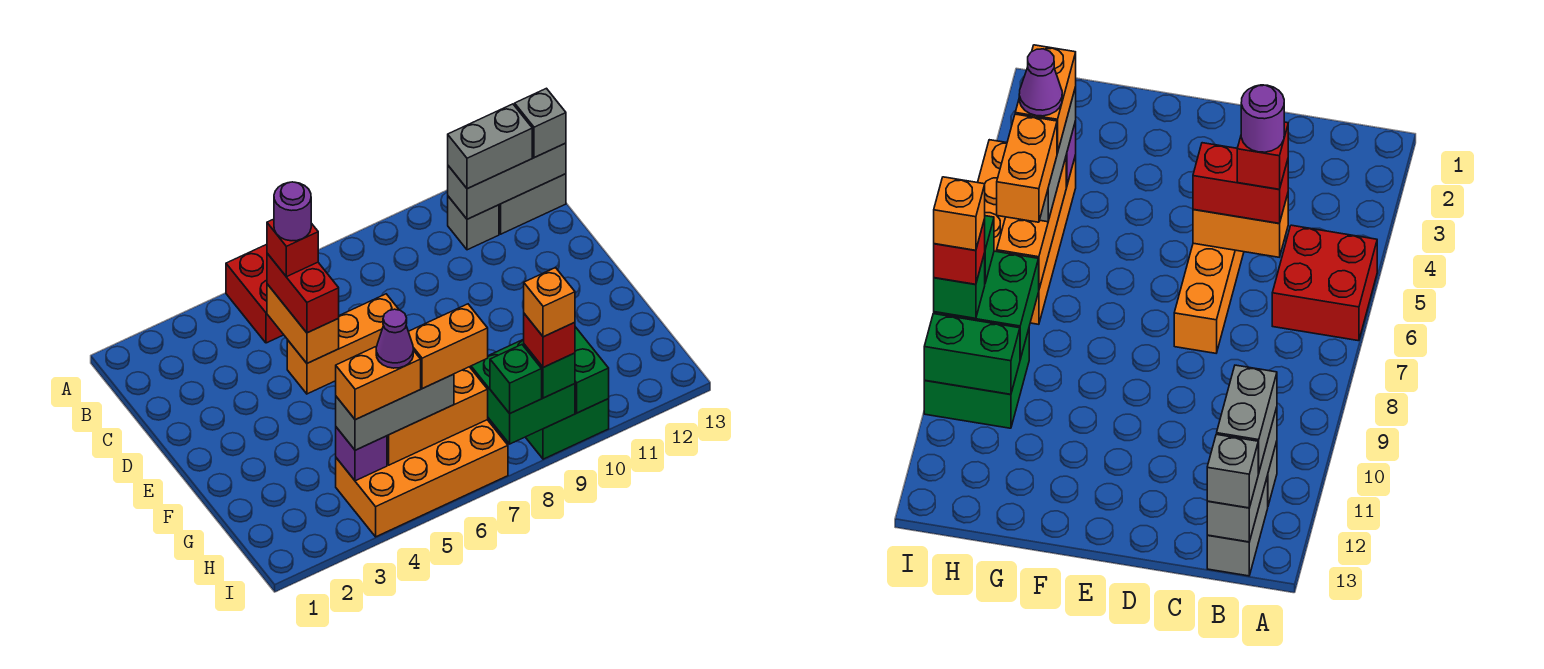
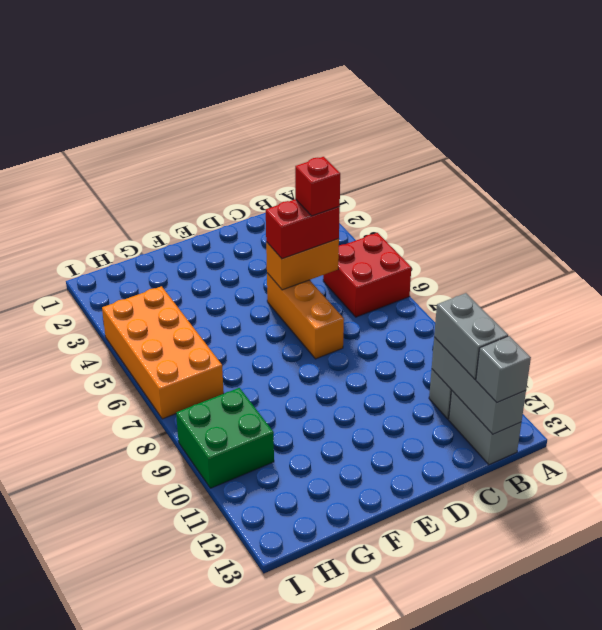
none -> purple brick H4 level 2
none -> orange brick H5:H7 level 2
none -> green brick H8:I9 level 2

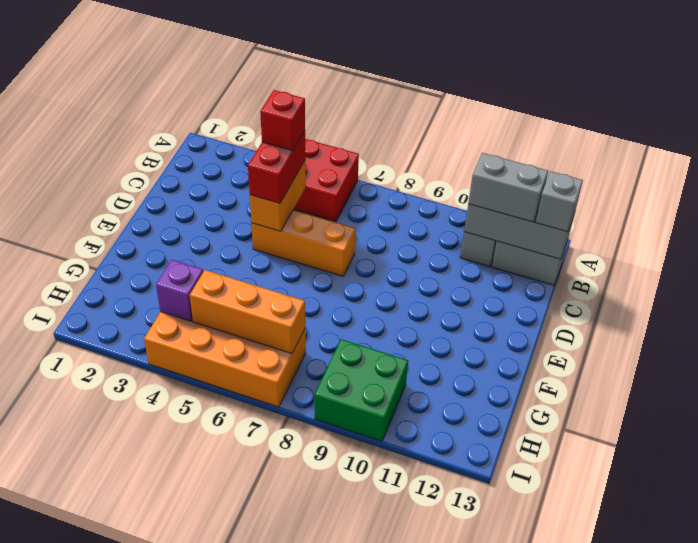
none -> green brick H8:I9 level 2
none -> green brick H10:I10 level 2
none -> grey brick H4:H6 level 3

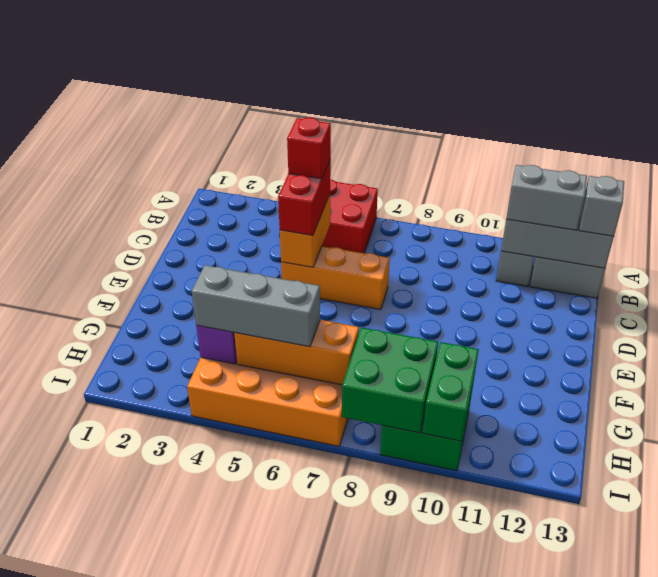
none -> green brick I8 level 3
none -> green brick I9 level 3
none -> orange brick H4:H5 level 4

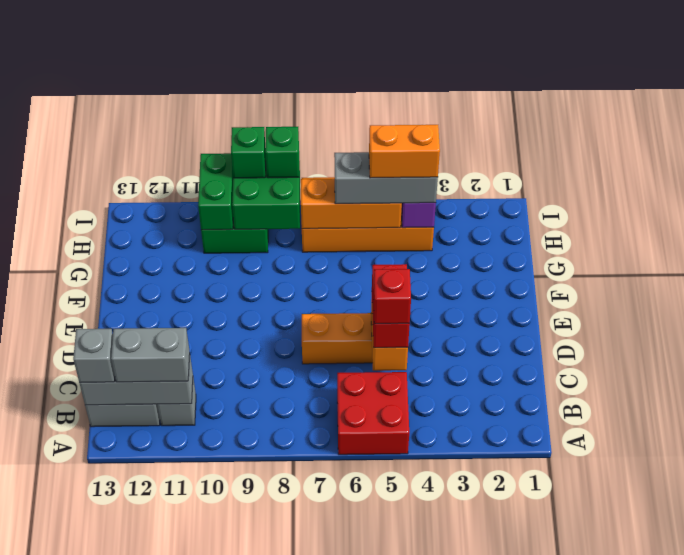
none -> orange brick H6:H7 level 4
none -> red brick I9 level 4
none -> purple round brick C5 level 5

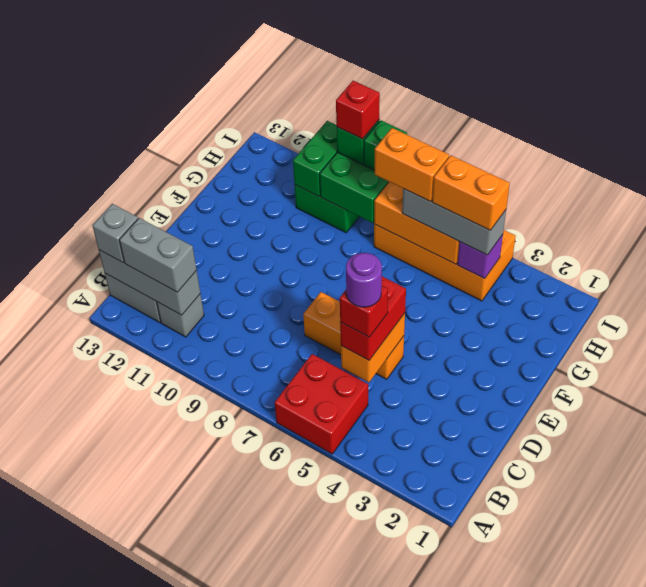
none -> purple cone H5 level 5
none -> orange brick I9 level 5

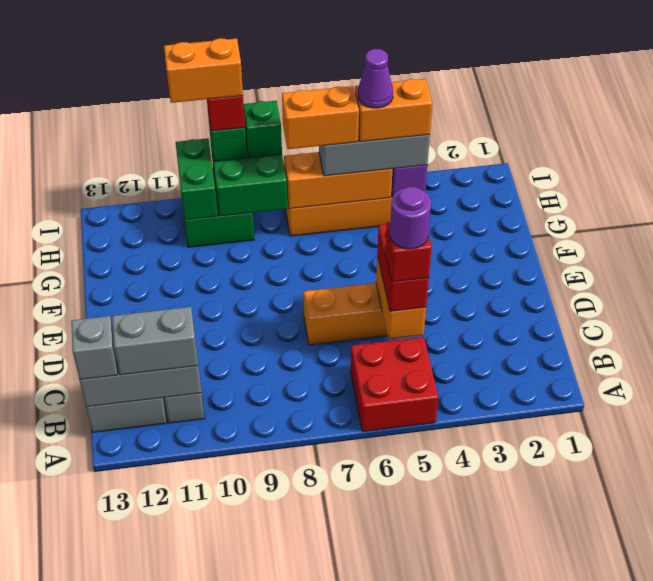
orange brick I9:I10 level 5 -> orange brick I9 level 5

